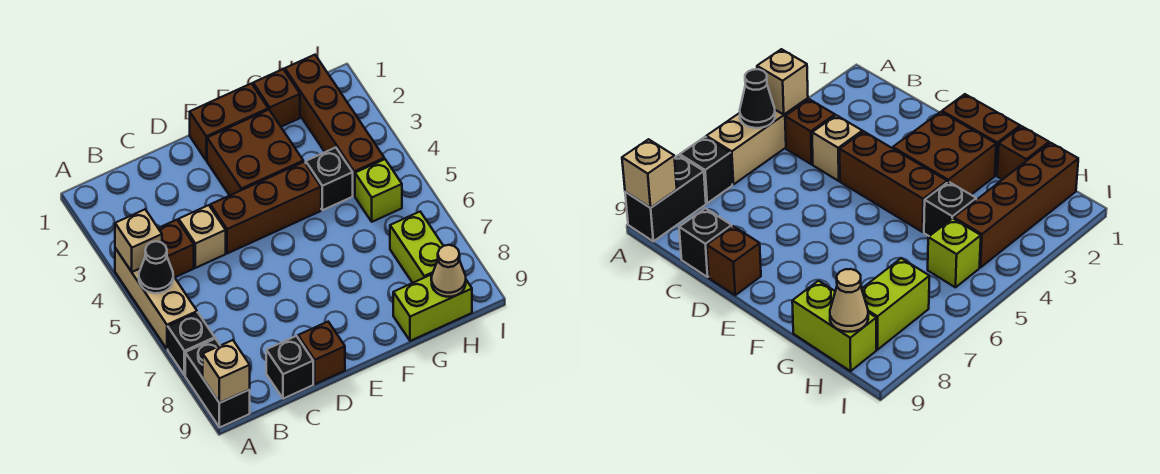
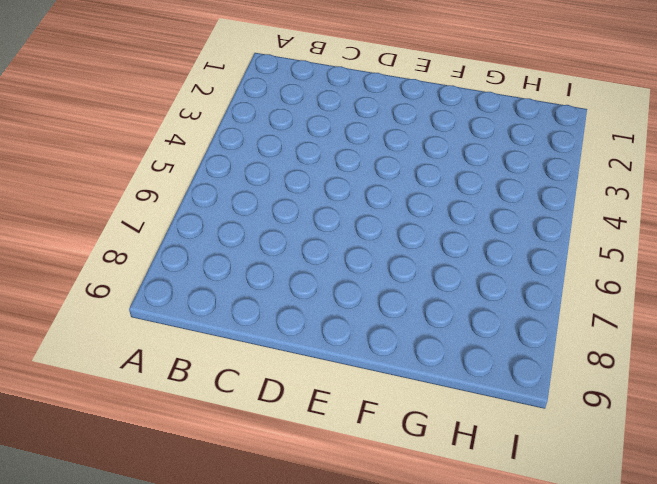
none -> tan brick A4:A6 level 1
none -> black brick A7 level 1
none -> black brick A8:A9 level 1

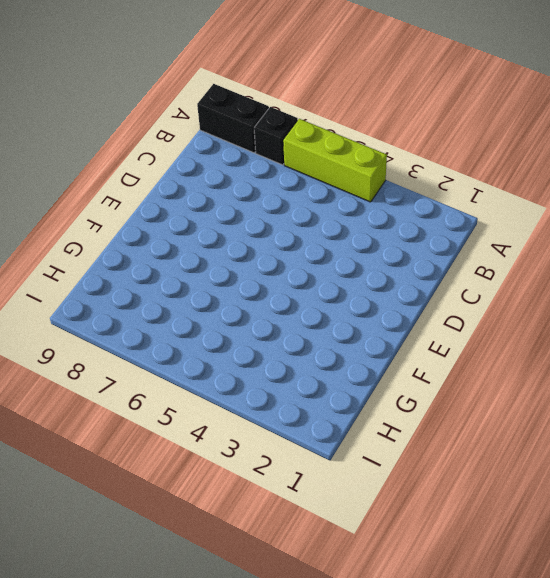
lime brick A4:A6 level 1 -> tan brick A4:A6 level 1
none -> brown brick B4 level 1
none -> tan brick C4 level 1
none -> black brick C9 level 1

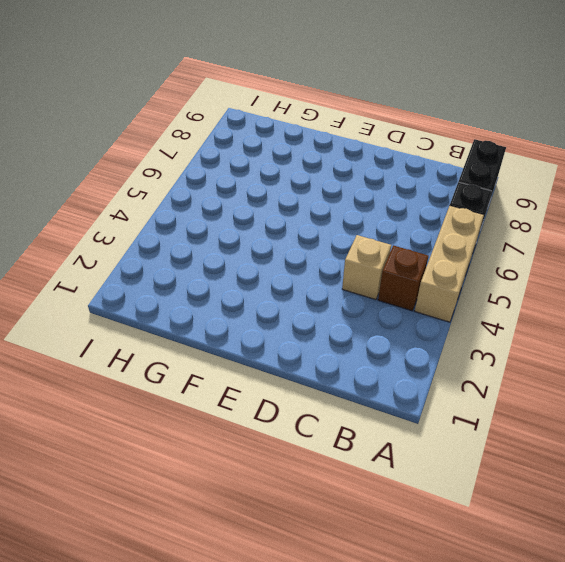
none -> black brick C9 level 1
none -> brown brick D4:F4 level 1
none -> brown brick D9 level 1

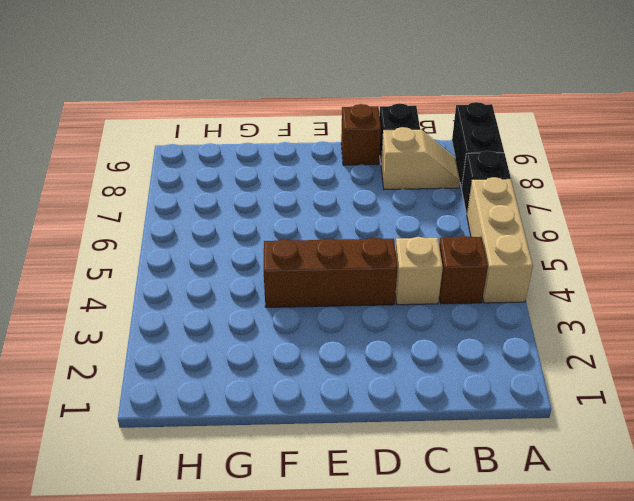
tan slope B8:C8 level 1 top C -> none
none -> brown brick E1:F1 level 1
none -> brown brick E2:F3 level 1
none -> brown brick G1 level 1

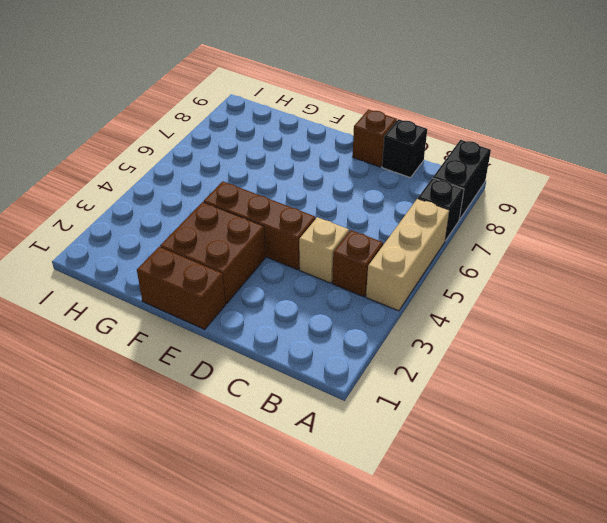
none -> brown brick G1 level 1
none -> black brick G4 level 1
none -> lime brick G9:H9 level 1

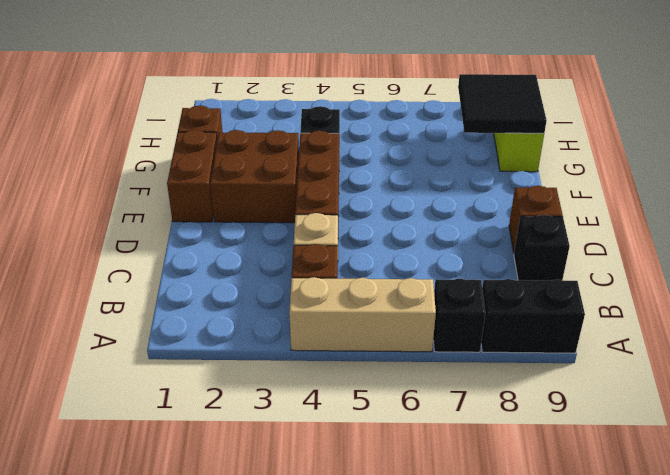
black tile G8:H9 level 2 -> tan cone H9 level 2
none -> brown brick H1:H4 level 1
none -> lime brick H5 level 1
none -> lime brick H7:H8 level 1

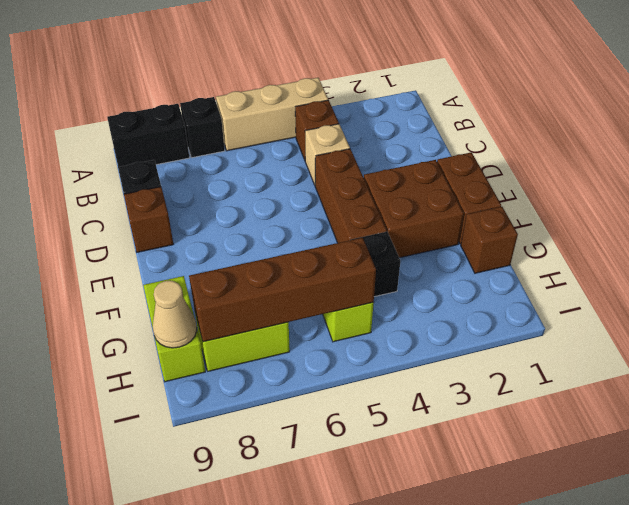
brown brick H5:H8 level 2 -> brown brick H1:H4 level 1
none -> tan brick A4 level 2
none -> black cone A5 level 2
none -> tan brick A9 level 2

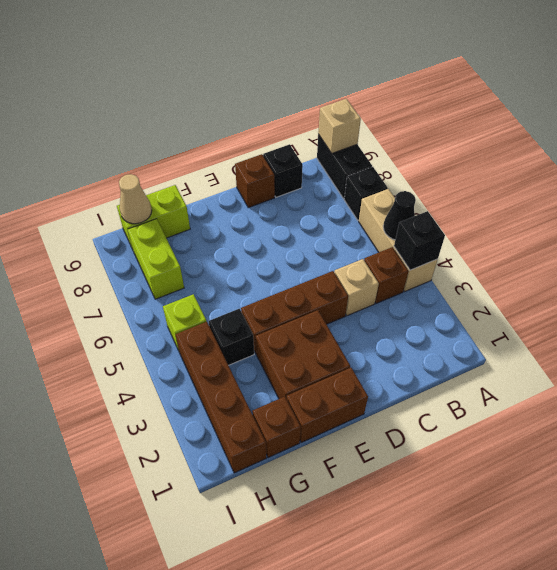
black brick A4 level 2 -> tan brick A4 level 2

